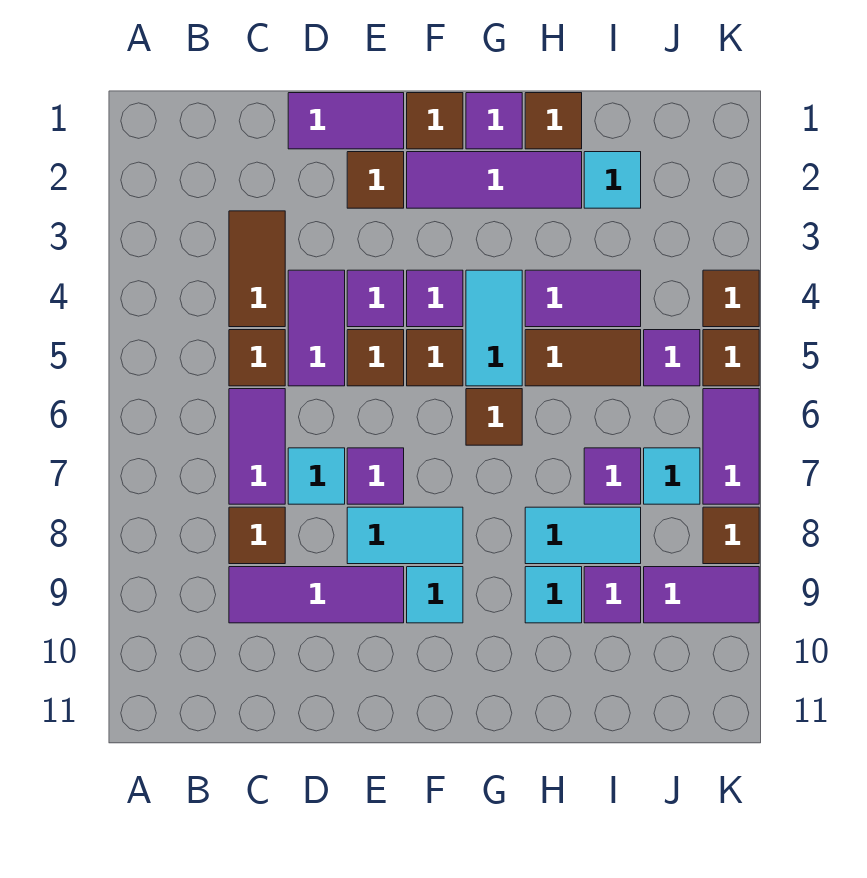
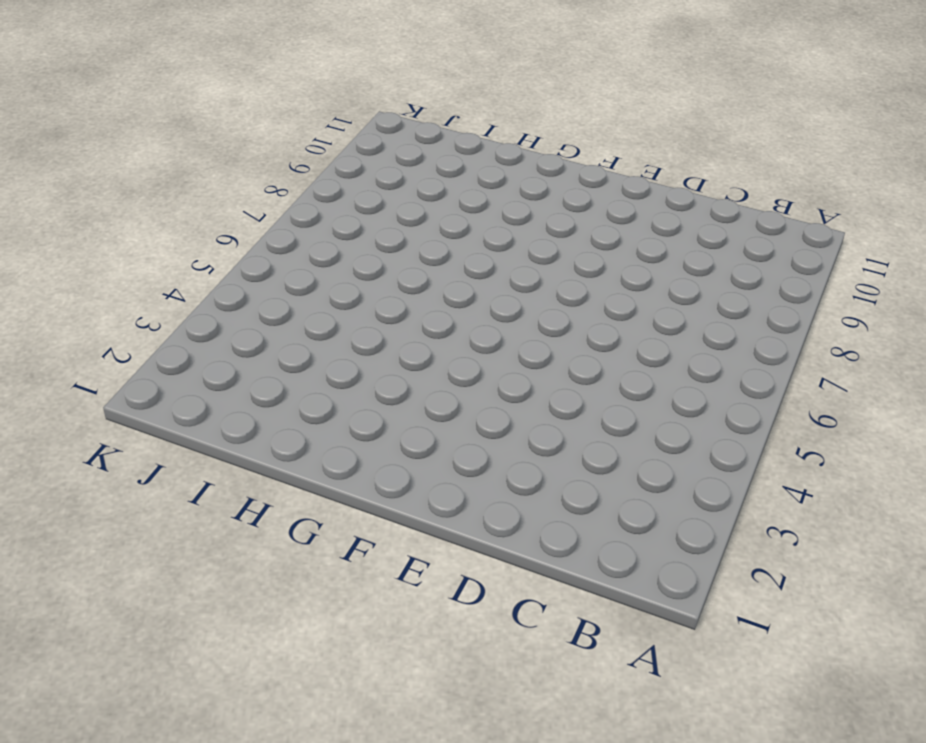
none -> brown tile C3:C4 level 1
none -> brown tile C5 level 1
none -> purple tile C6:C7 level 1
none -> brown tile C8 level 1

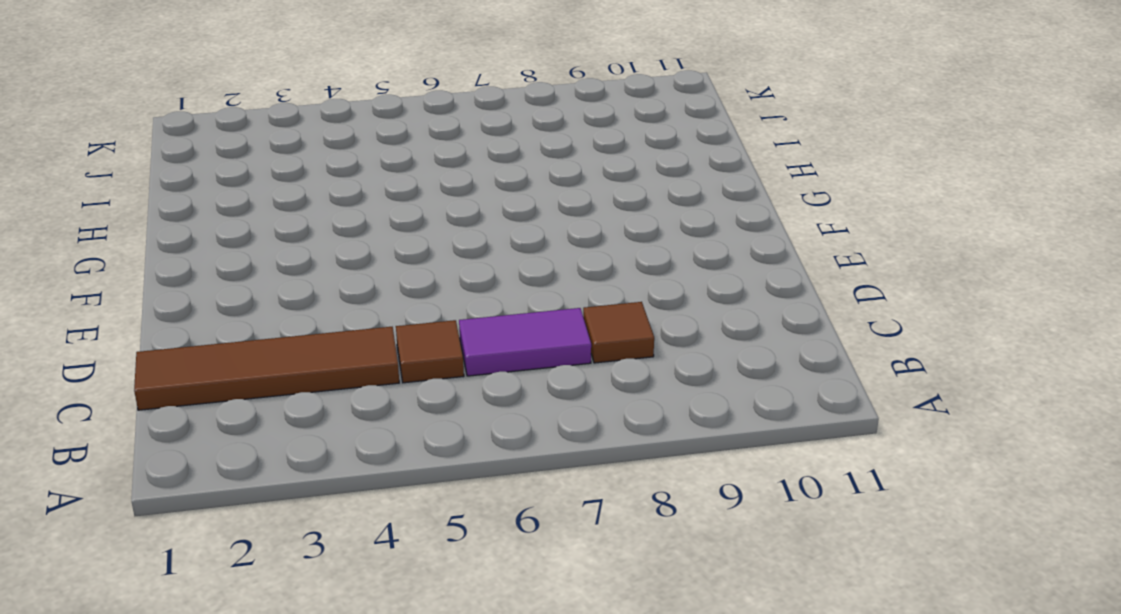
brown tile C1:C4 level 1 -> brown tile C3:C4 level 1
none -> purple tile C9:E9 level 1
none -> purple tile D1:E1 level 1
none -> purple tile D4:D5 level 1
none -> cyan tile D7 level 1

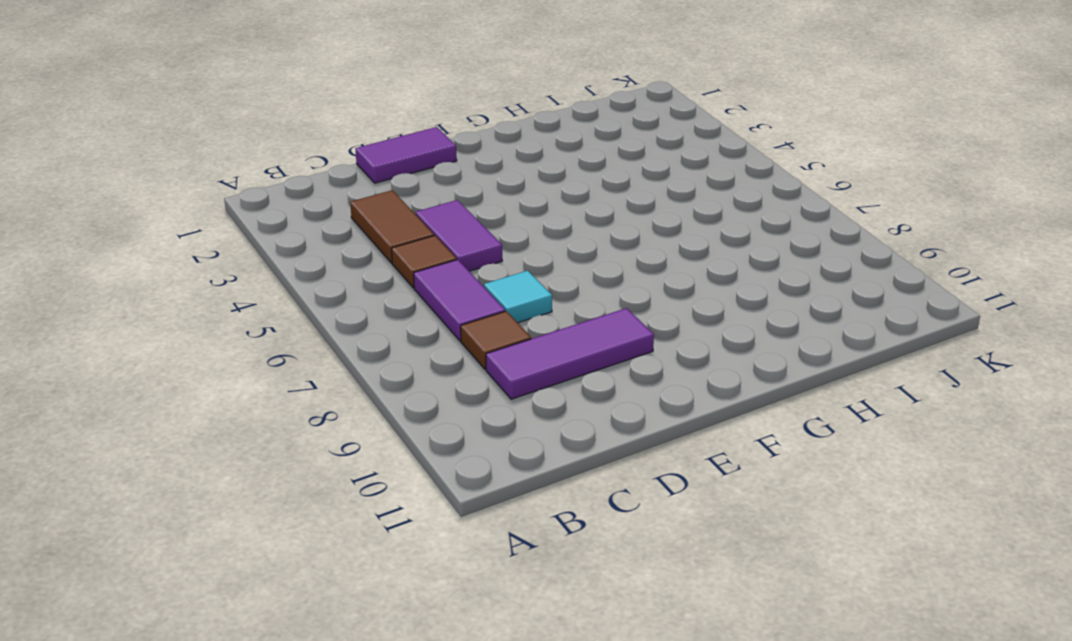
none -> brown tile E2 level 1
none -> purple tile E4 level 1
none -> brown tile E5 level 1
none -> purple tile E7 level 1

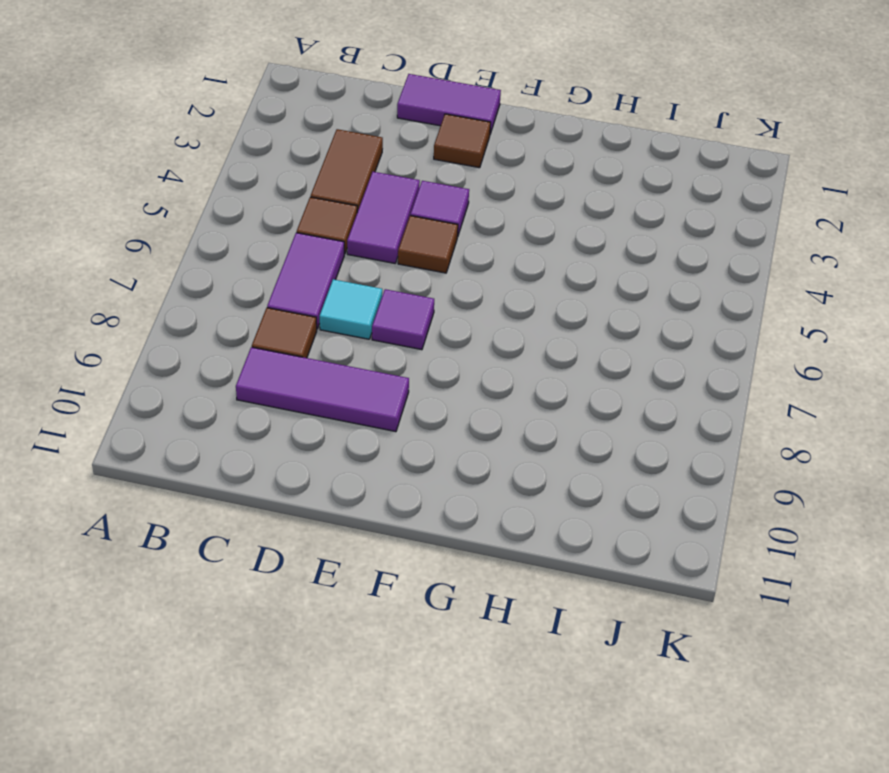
none -> cyan tile E8:F8 level 1
none -> brown tile F1 level 1
none -> purple tile F2:H2 level 1
none -> purple tile F4 level 1

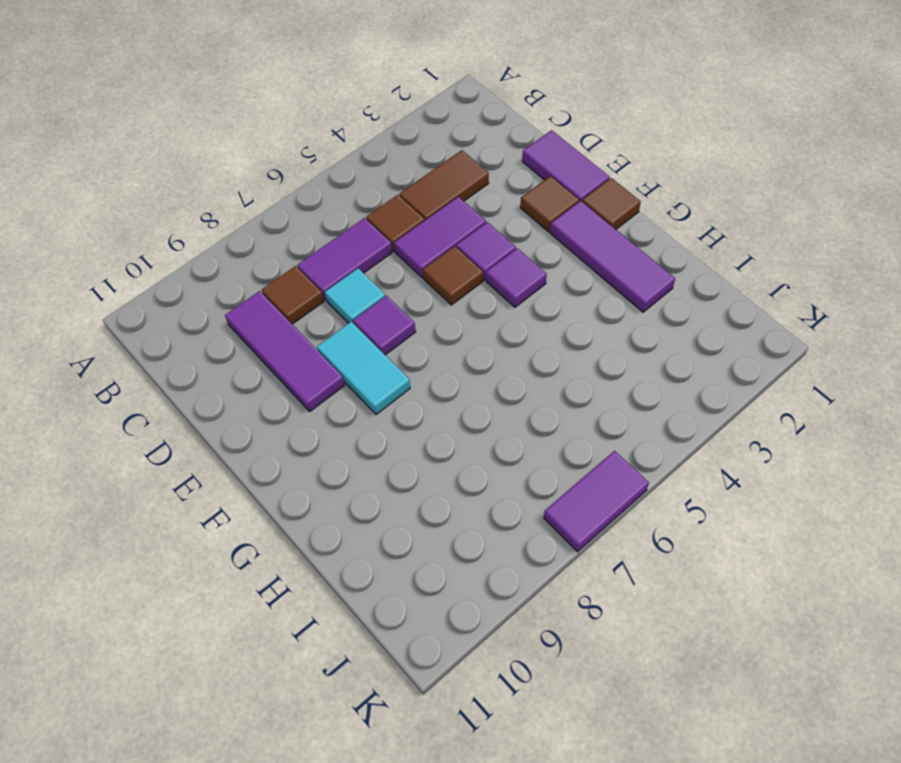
none -> brown tile F5 level 1
none -> cyan tile F9 level 1
none -> purple tile G1 level 1
none -> cyan tile G4:G5 level 1

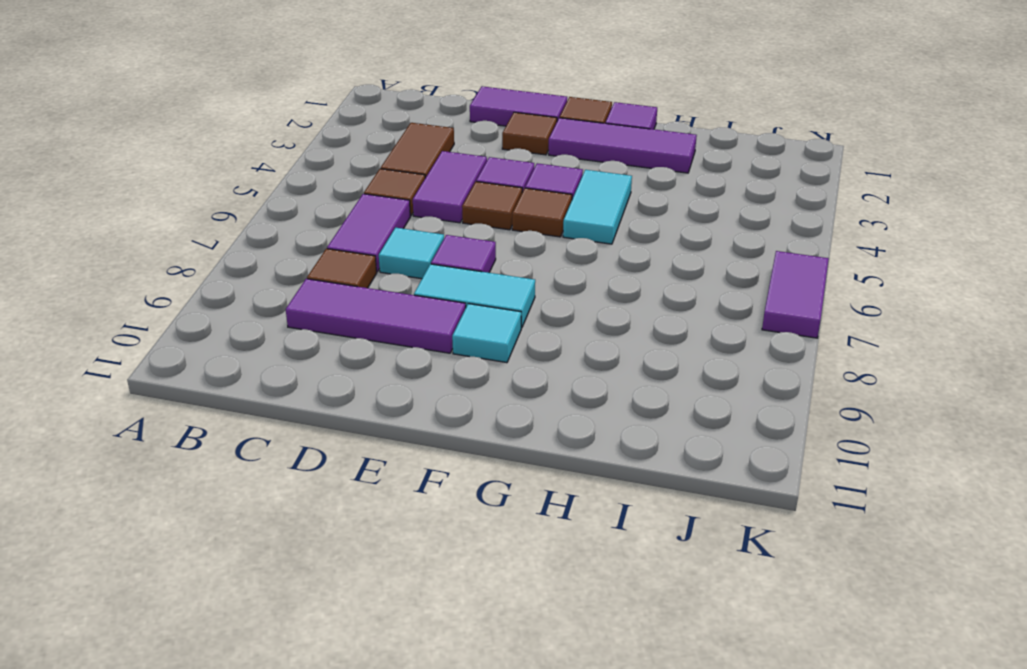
none -> brown tile G6 level 1
none -> brown tile H1 level 1
none -> purple tile H4:I4 level 1
none -> brown tile H5:I5 level 1

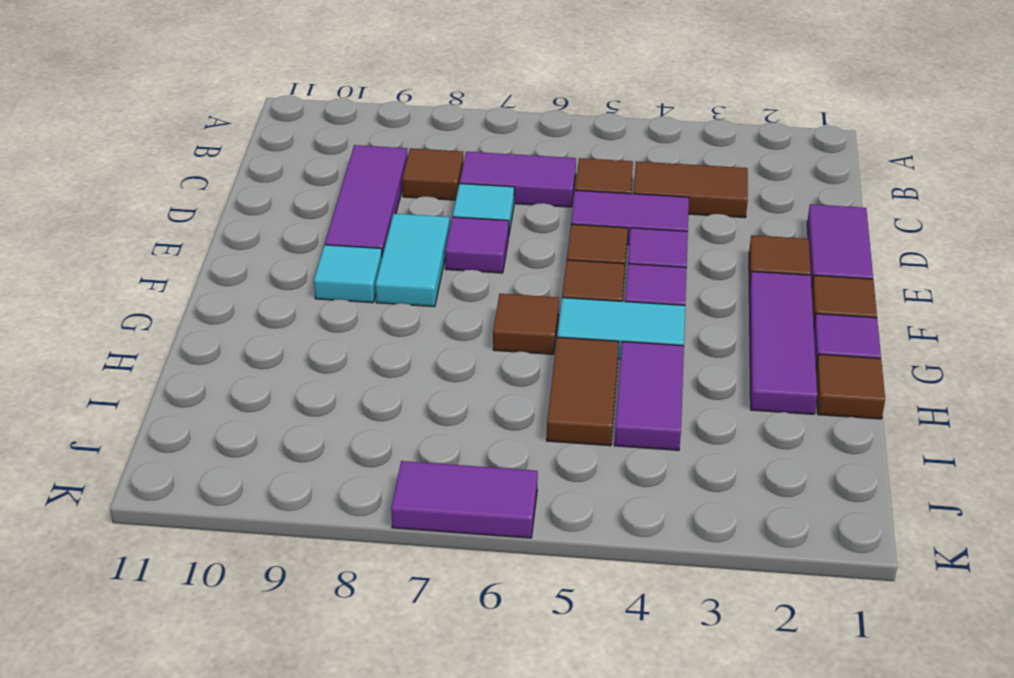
none -> cyan tile H8:I8 level 1
none -> cyan tile H9 level 1
none -> cyan tile I2 level 1
none -> purple tile I7 level 1

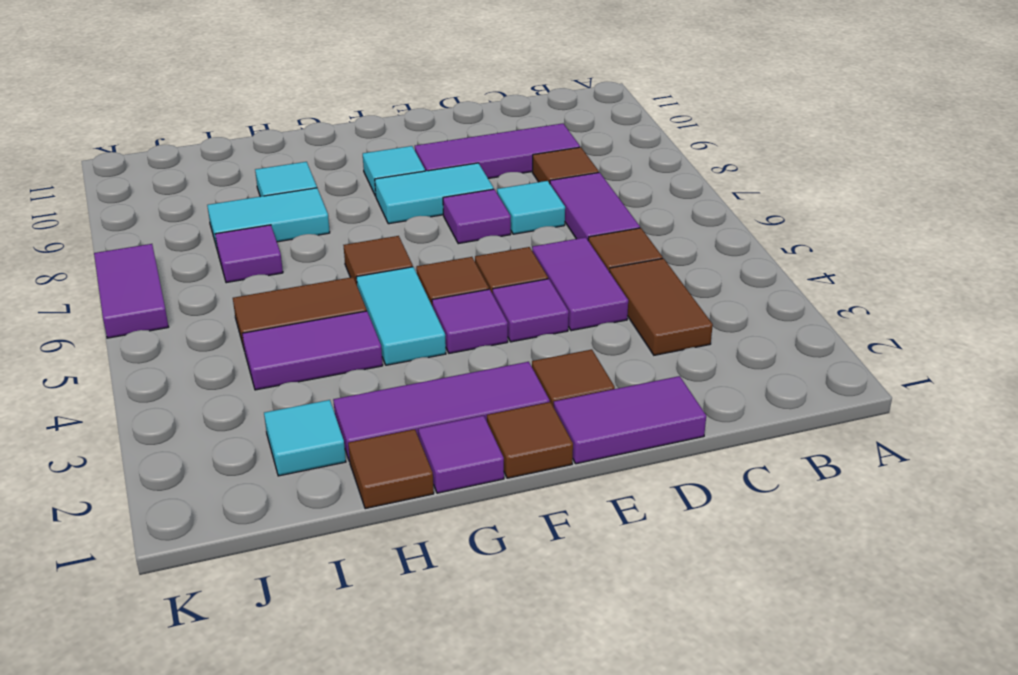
none -> purple tile I9 level 1
none -> purple tile J5 level 1
none -> cyan tile J7 level 1
none -> purple tile J9:K9 level 1

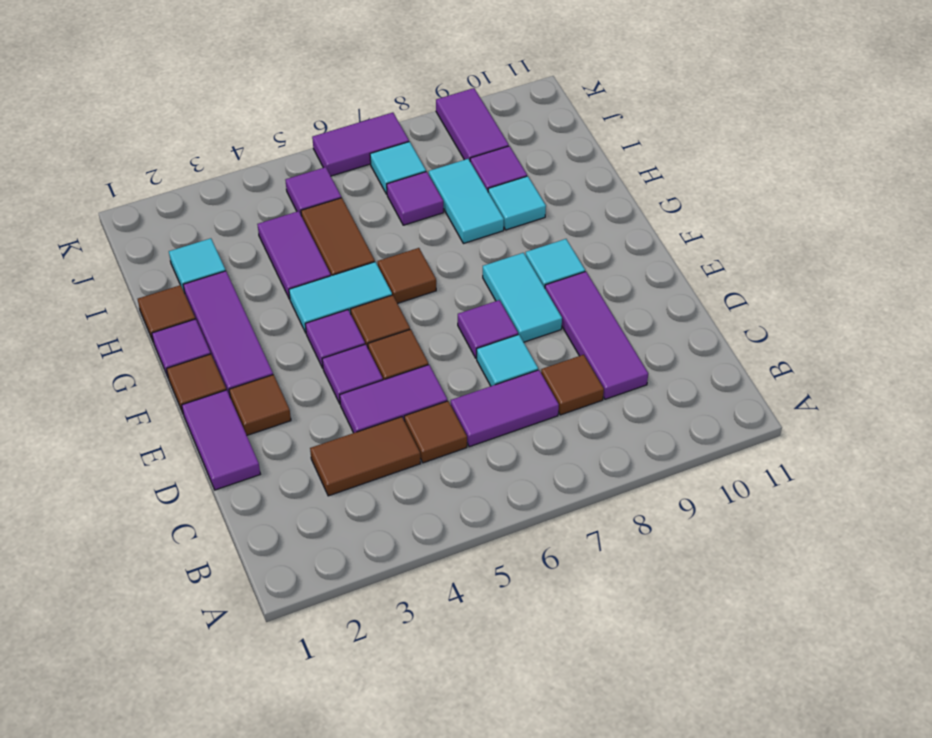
none -> brown tile K4 level 1
none -> brown tile K5 level 1
none -> brown tile K8 level 1

